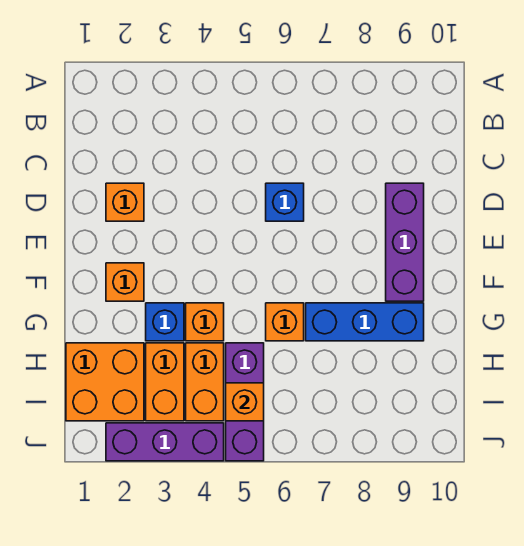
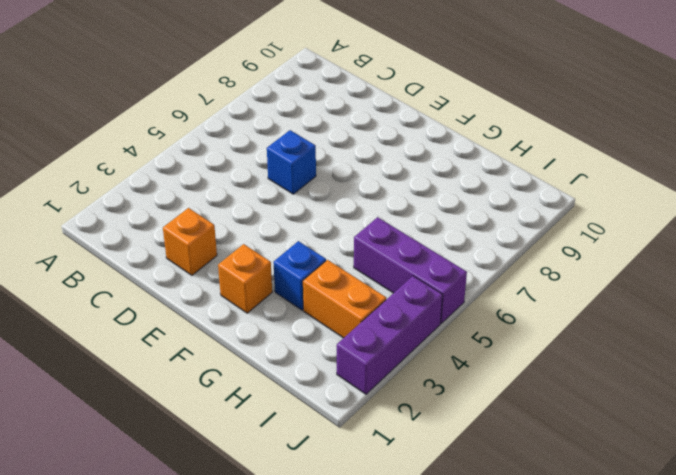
none -> purple brick D9:F9 level 1
none -> orange brick G4 level 1
none -> orange brick G6 level 1

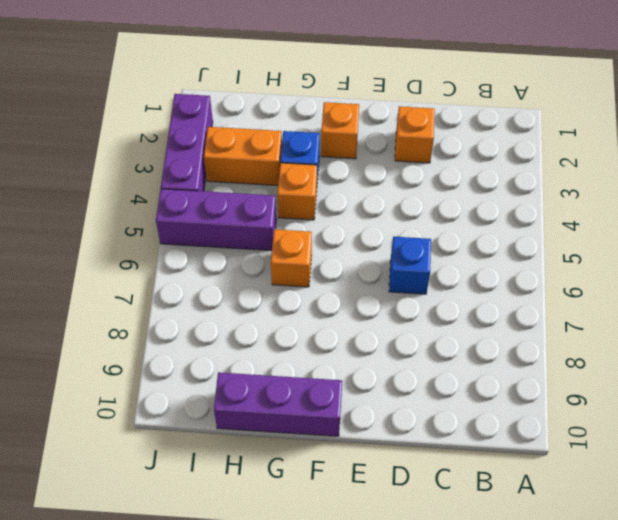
purple brick F10:H10 level 1 -> purple brick D9:F9 level 1
none -> blue brick G7:G9 level 1
none -> orange brick H1:I2 level 1
none -> orange brick H4:I4 level 1

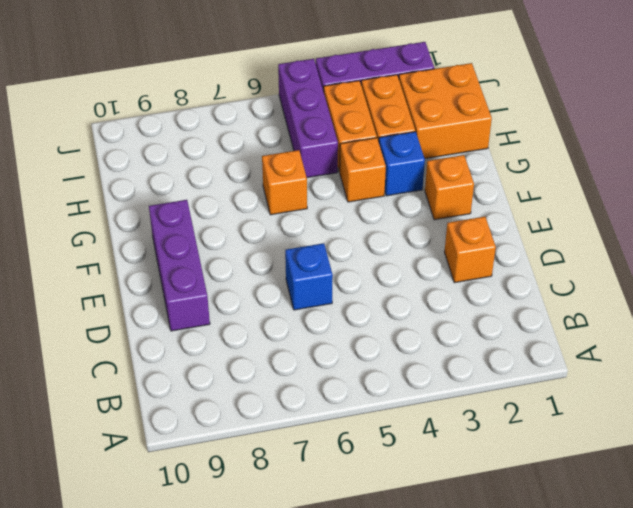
none -> blue brick G7:G9 level 1
none -> orange brick I5 level 2

